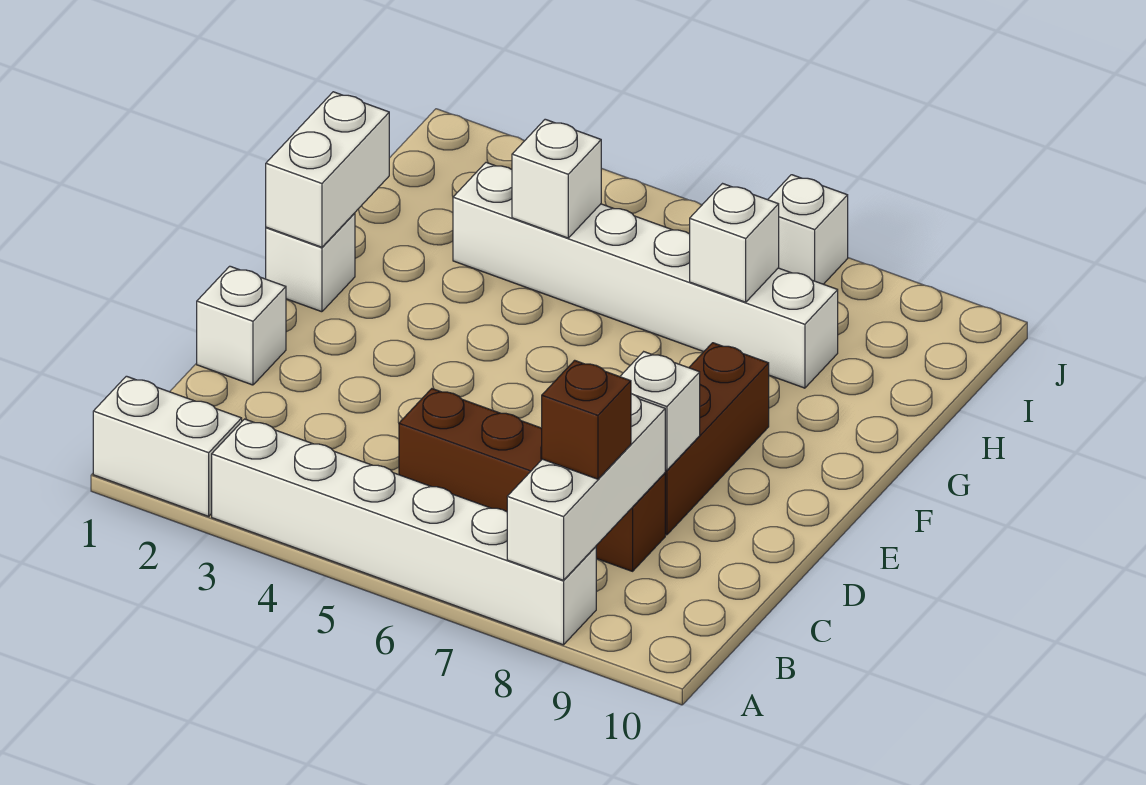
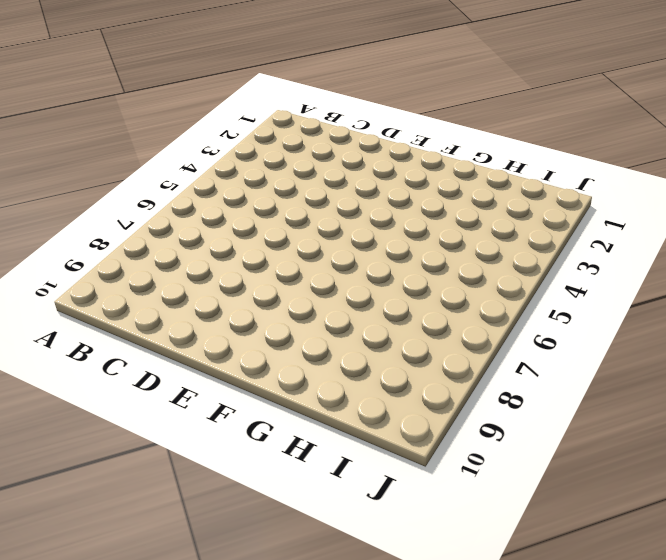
none -> white brick A1:A2 level 1
none -> white brick A3:A8 level 1
none -> brown brick C5:C8 level 1

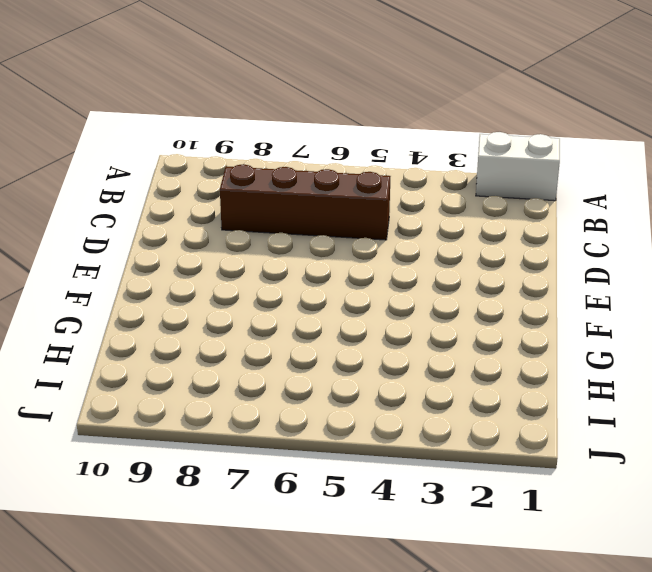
none -> white brick A3:A8 level 1
none -> white brick D1 level 1
none -> brown brick D8:F8 level 1

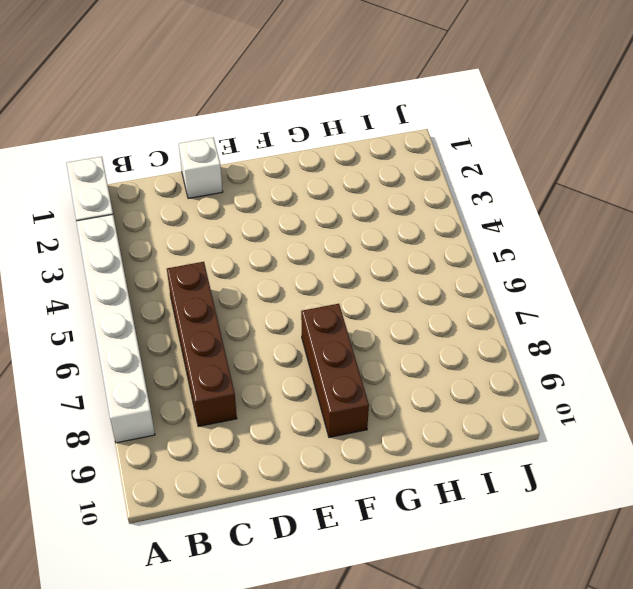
brown brick F7:F9 level 1 -> brown brick D8:F8 level 1
none -> white brick F1 level 1
none -> white brick H3:H8 level 1
none -> white brick J7 level 1

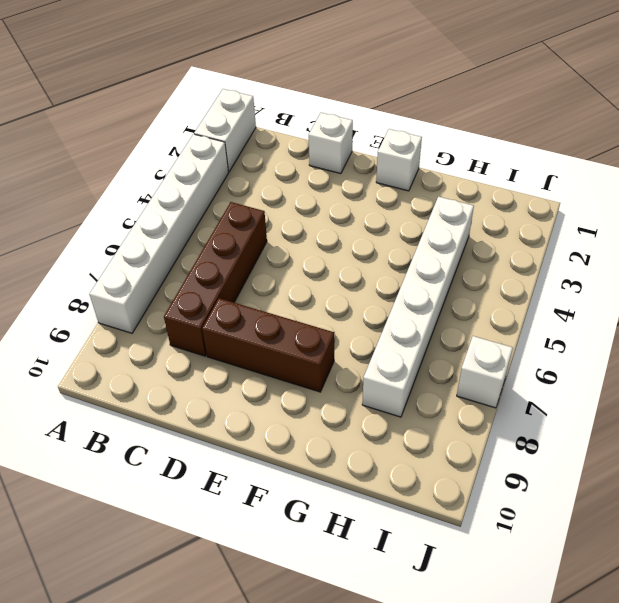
none -> white brick A8:C8 level 2
none -> white brick D8 level 2
none -> white brick F1:G1 level 2

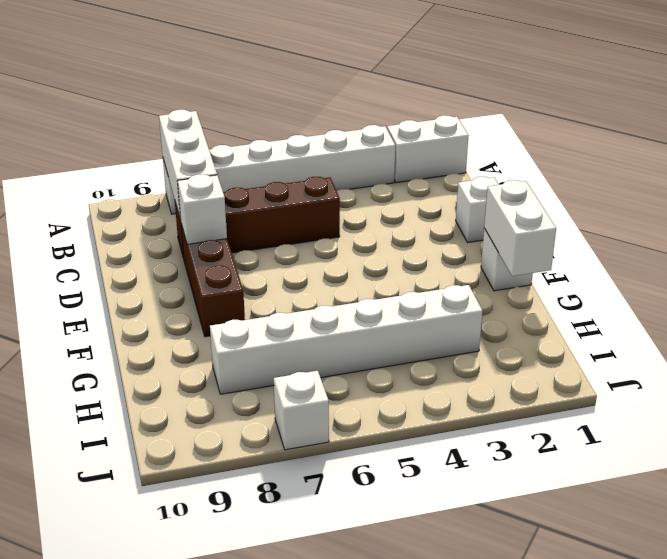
none -> white brick H4 level 2
none -> white brick H7 level 2
none -> brown brick B8 level 3

